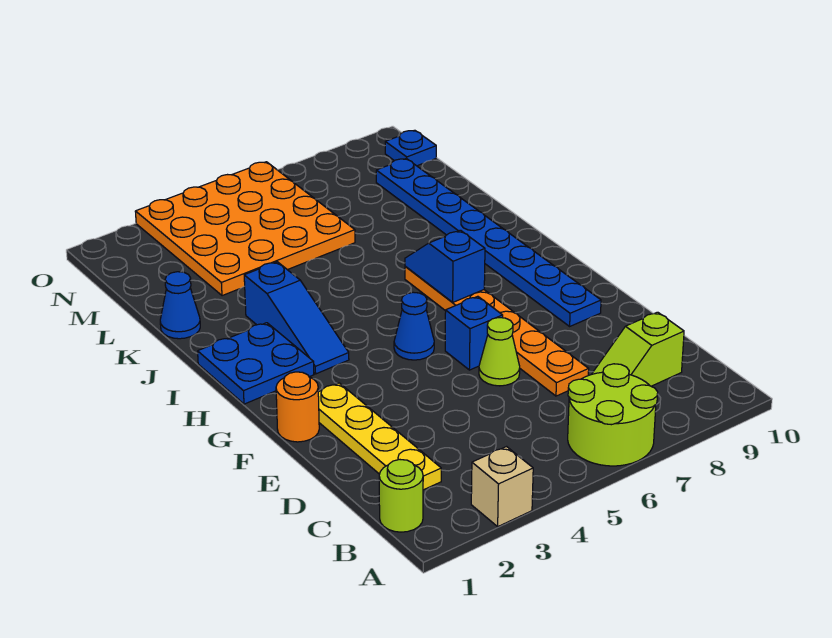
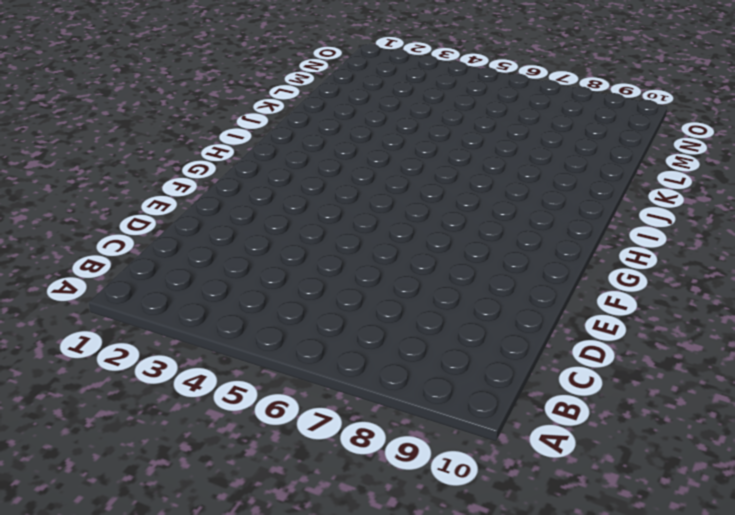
none -> tan brick A3 level 1
none -> lime round brick A6:B7 level 1
none -> lime round brick B1 level 1

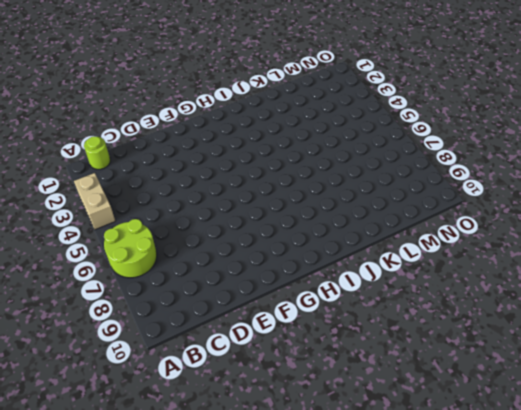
tan brick A3:A4 level 1 -> tan brick A3 level 1
none -> yellow plate C2:F2 level 1
none -> lime slope C8:C9 level 1 top 9
none -> orange plate D7:I7 level 1

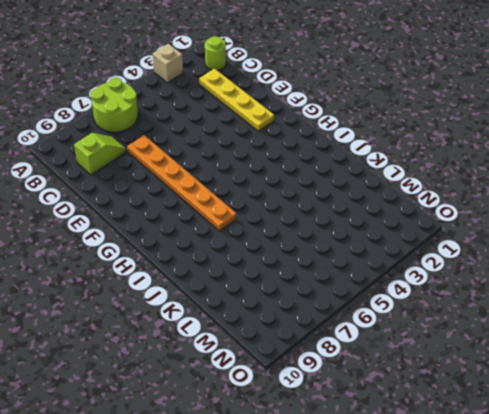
none -> lime cone E6 level 1
none -> orange round brick F1 level 1
none -> blue brick F6 level 1

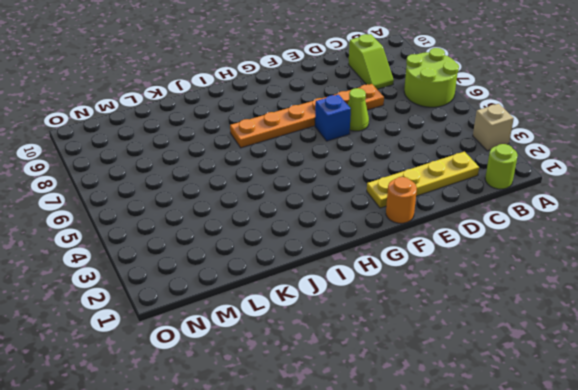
none -> blue plate F9:M9 level 1
none -> blue cone G5 level 1
none -> blue plate H1:I2 level 1

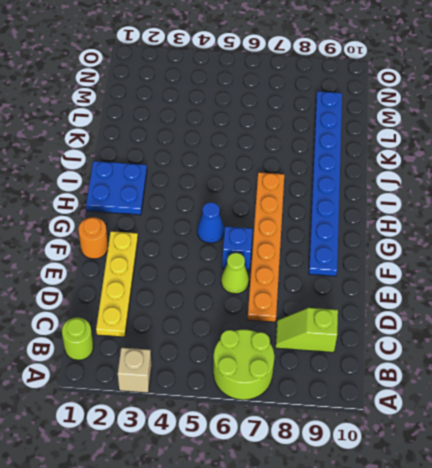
none -> blue slope H3:J3 level 1 top J
none -> blue cone K1 level 1
none -> orange plate L3:O6 level 1

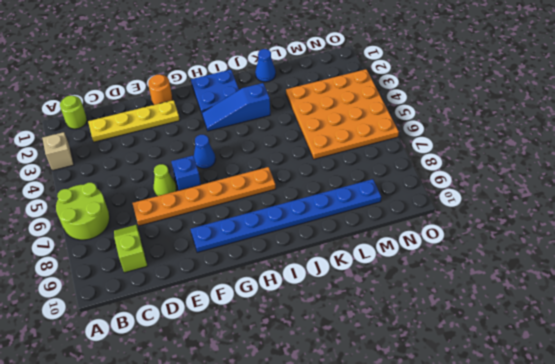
none -> blue plate N10 level 1
none -> blue slope H7:I7 level 2 top H

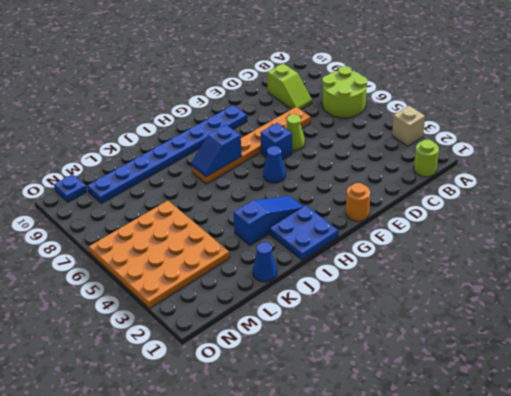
none -> yellow plate C2:F2 level 1

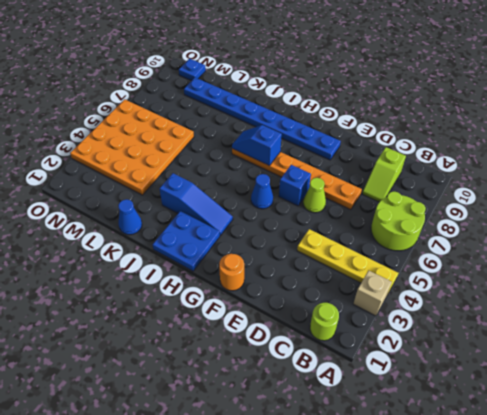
yellow plate A4:D4 level 1 -> yellow plate C2:F2 level 1

